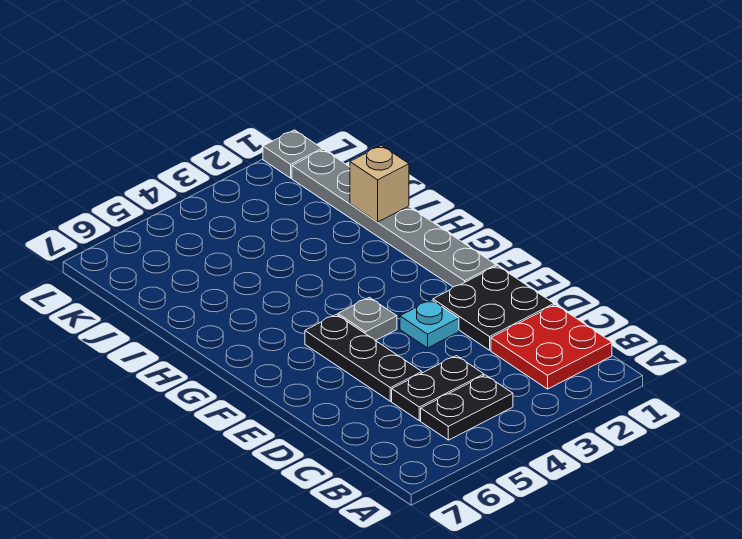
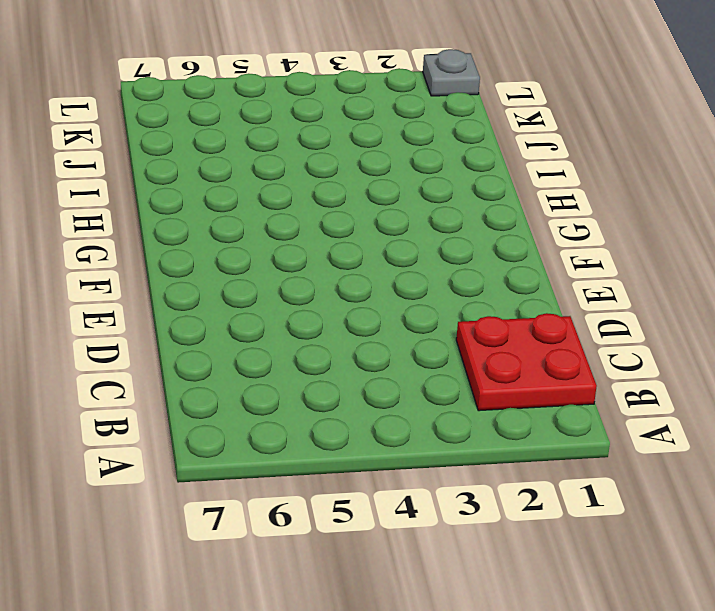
none -> black plate B4:B5 level 1
none -> black plate C4:C5 level 1

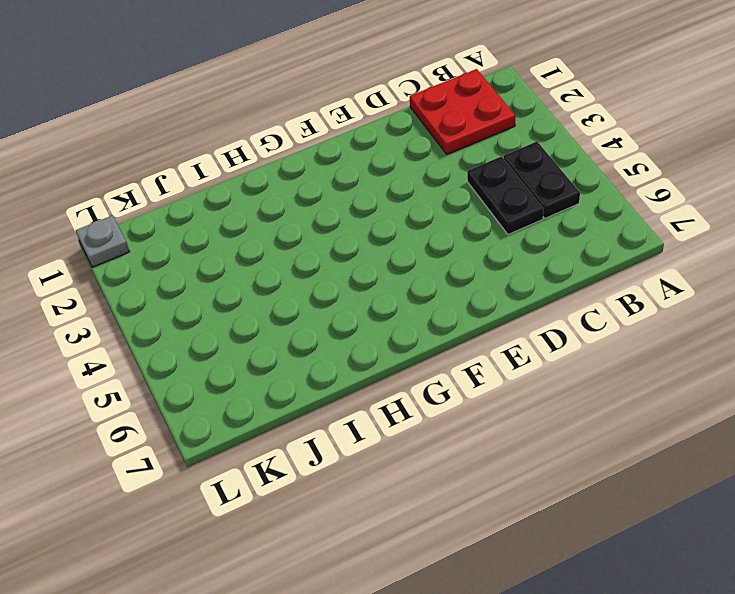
none -> black plate D1:E2 level 1
none -> black plate D5:F5 level 1

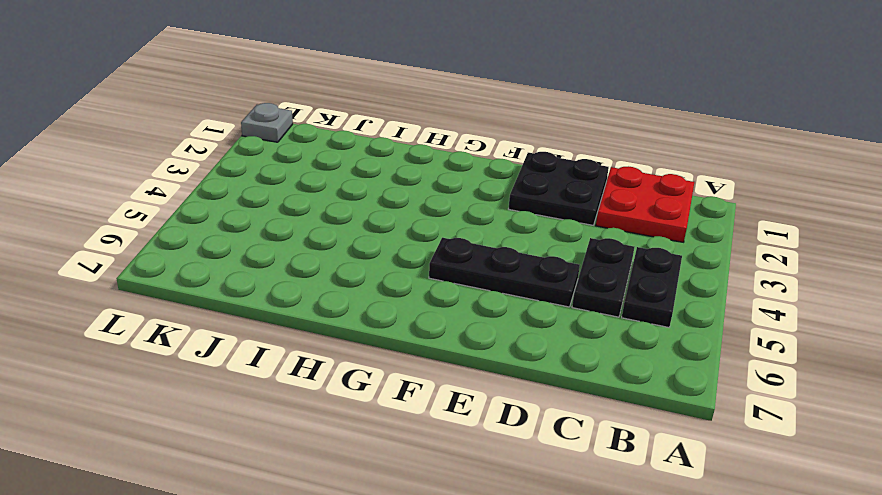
none -> cyan plate E3 level 1
none -> grey plate F1:K1 level 1

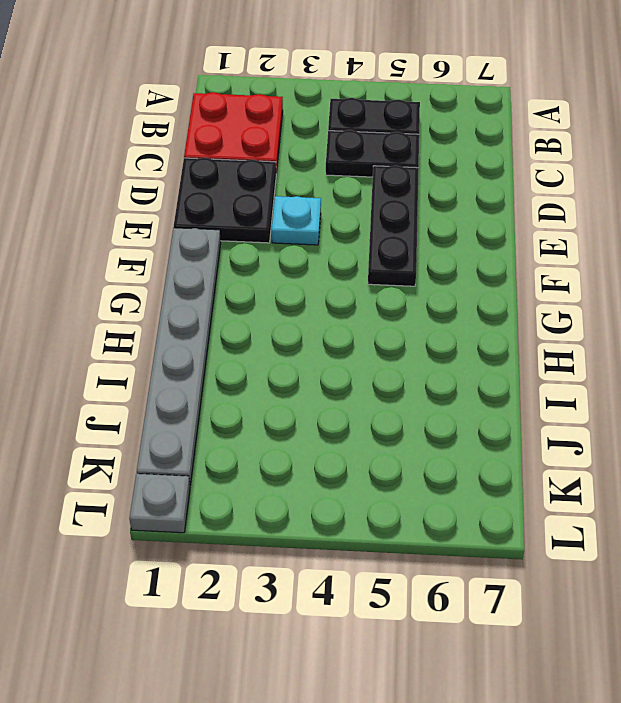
none -> grey plate F4 level 1
none -> tan brick I1 level 2

